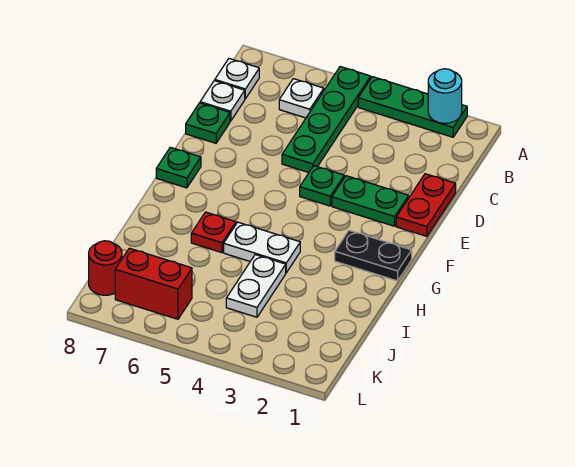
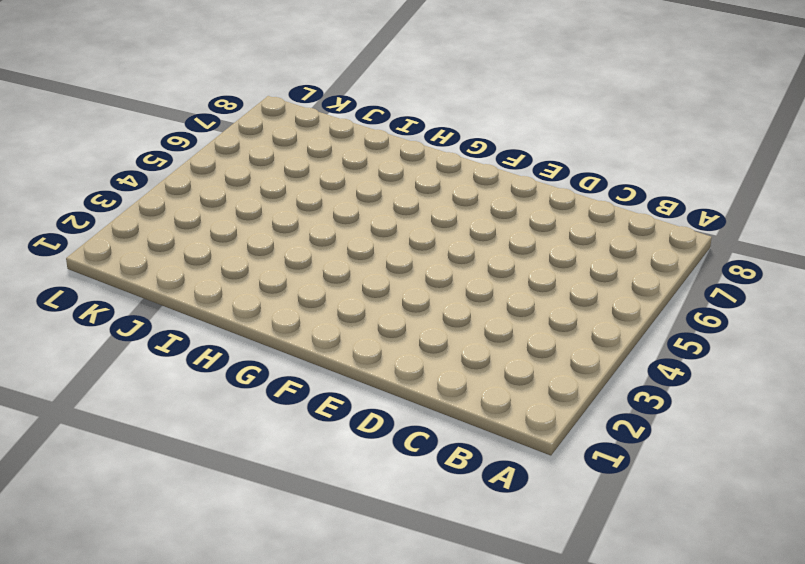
none -> green plate A2:A4 level 1
none -> green plate A5:D5 level 1
none -> white plate B6 level 1

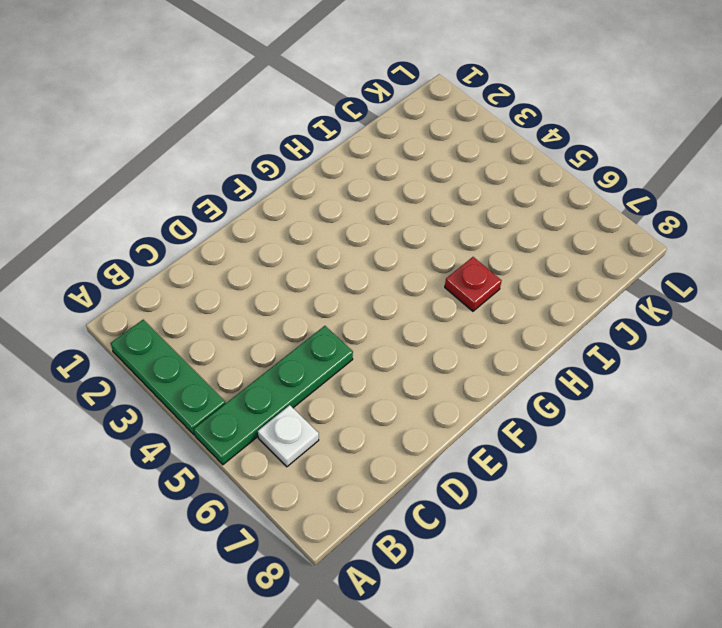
none -> white plate B8 level 1
none -> white plate C8 level 1
none -> red plate D1:E1 level 1

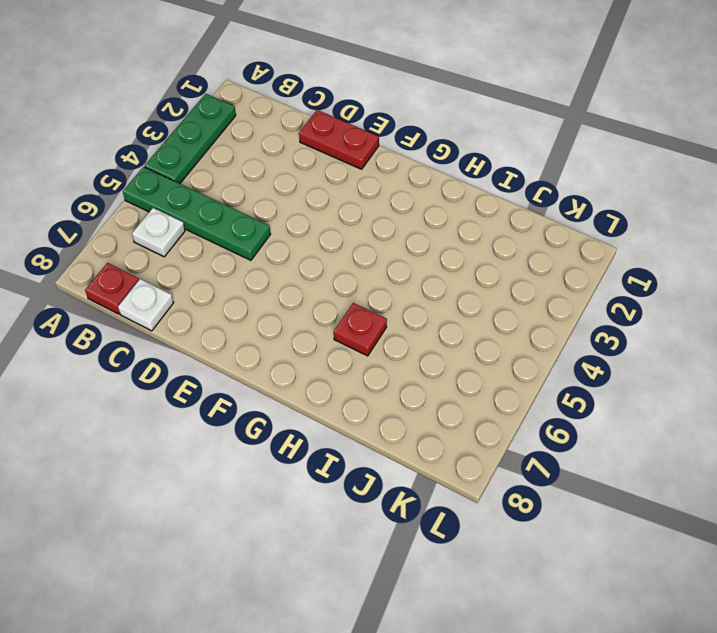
red plate B8 level 1 -> white plate B8 level 1
none -> green plate D8 level 1
none -> green plate E2:E3 level 1
none -> green plate E4 level 1

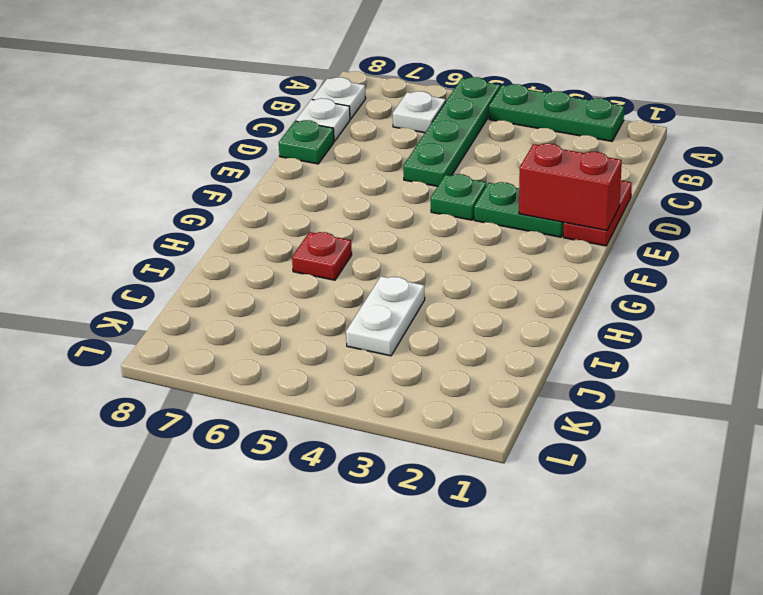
red brick E1:E2 level 2 -> red brick K6:K7 level 1
none -> green plate F8 level 1
none -> black plate G1:G2 level 1
none -> white plate H4:H5 level 1

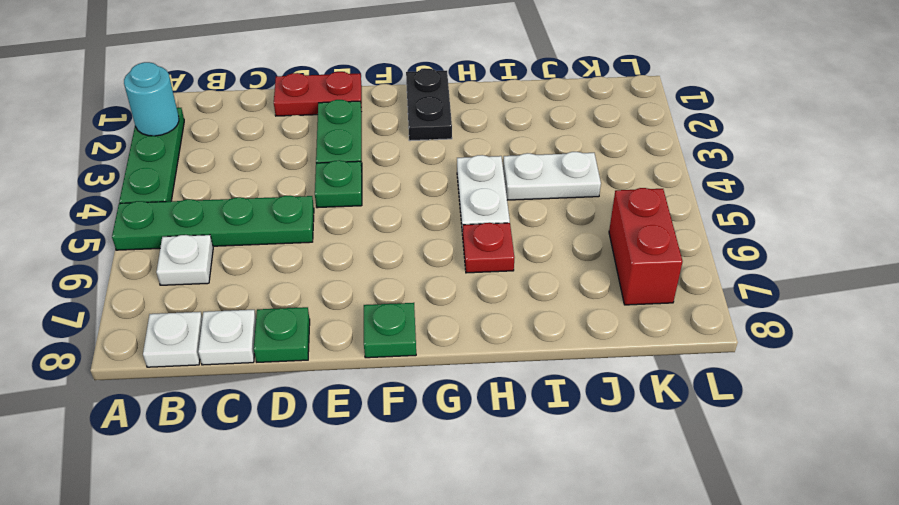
none -> red round brick K8 level 1

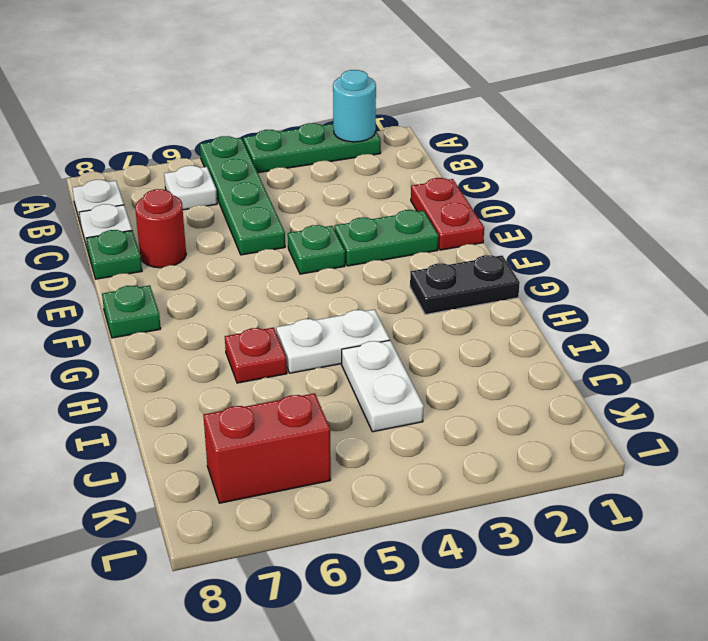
red round brick D7 level 1 -> red round brick K8 level 1

